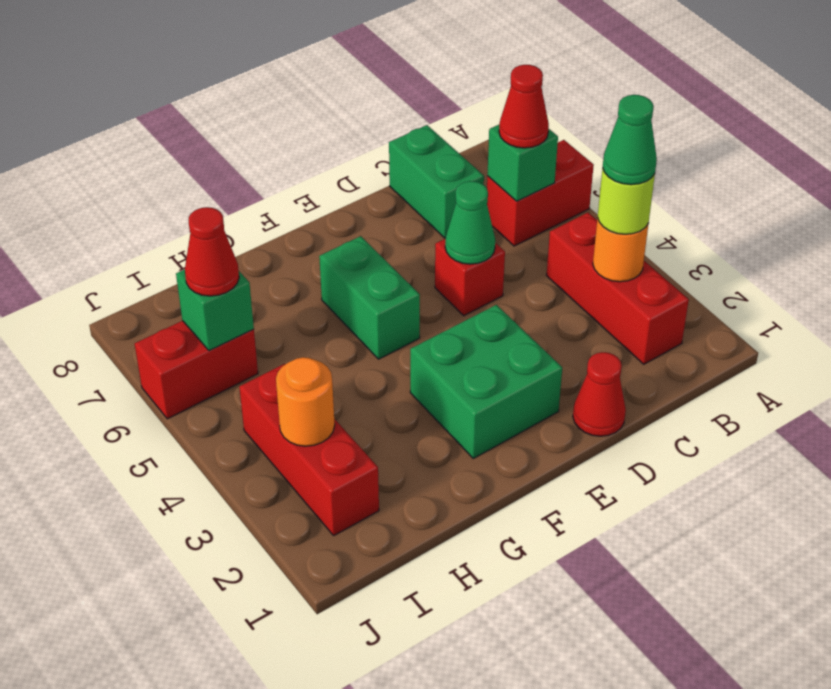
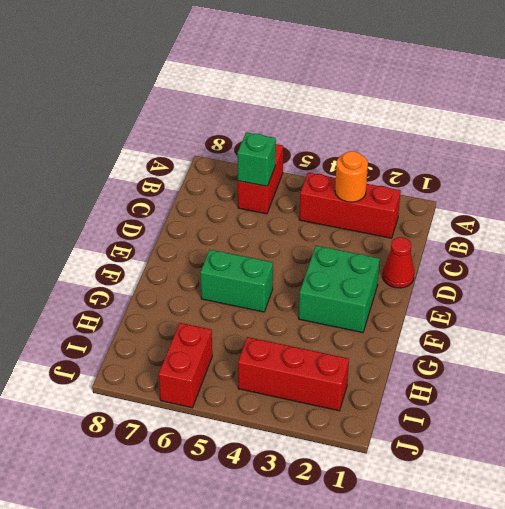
none -> green brick C7:C8 level 1
none -> red brick D5 level 1
none -> green cone D5 level 2

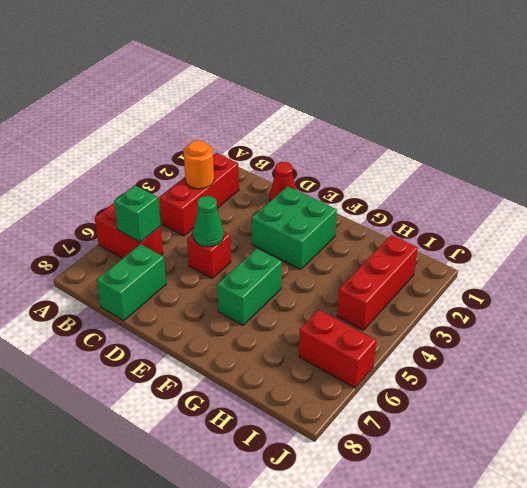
none -> orange round brick I3 level 2
none -> green brick I6 level 2
none -> lime round brick B3 level 3

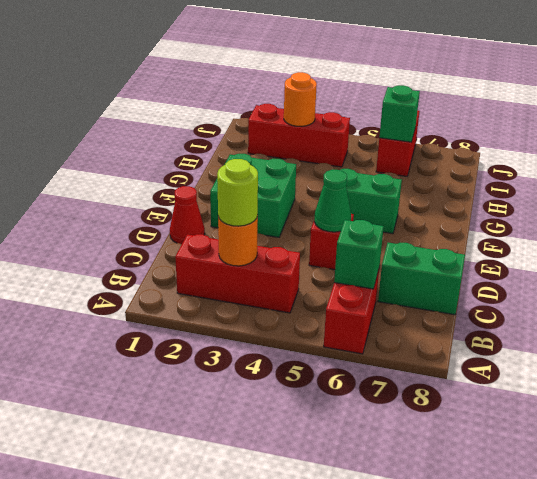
none -> red cone B6 level 3
none -> red cone I6 level 3
none -> green cone B3 level 4

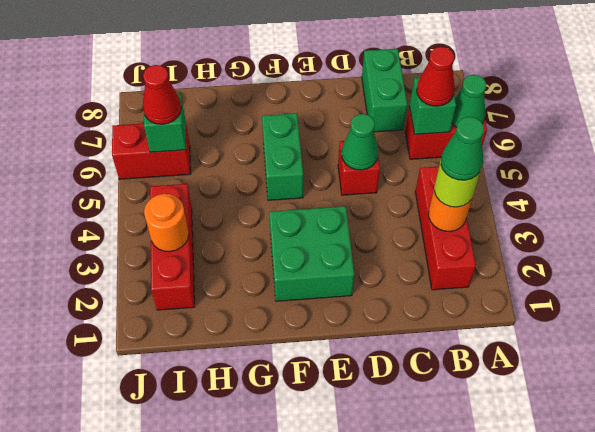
green cone A6 level 2 -> none
none -> red cone D1 level 1

